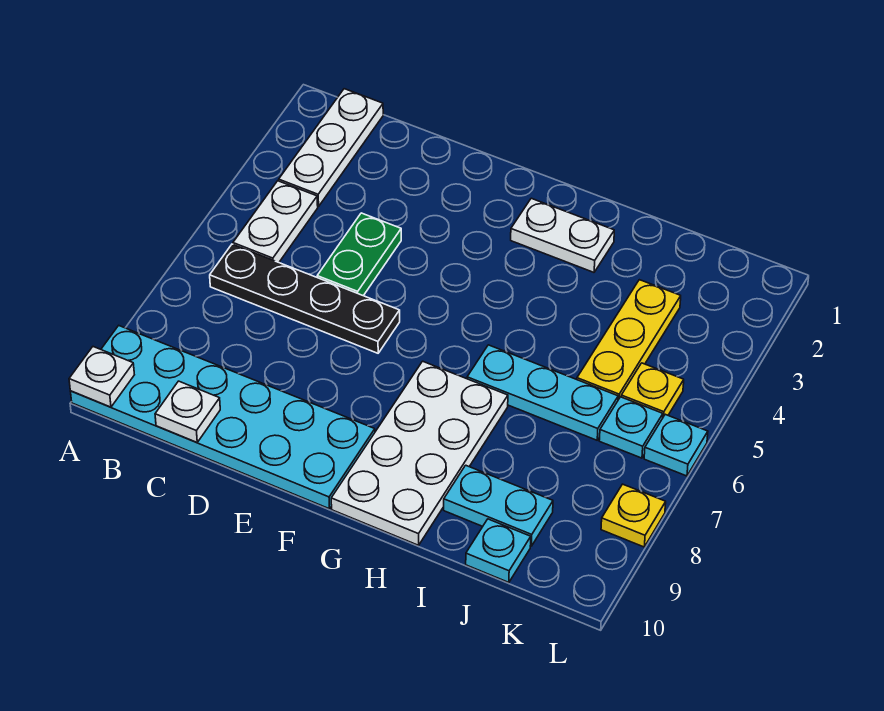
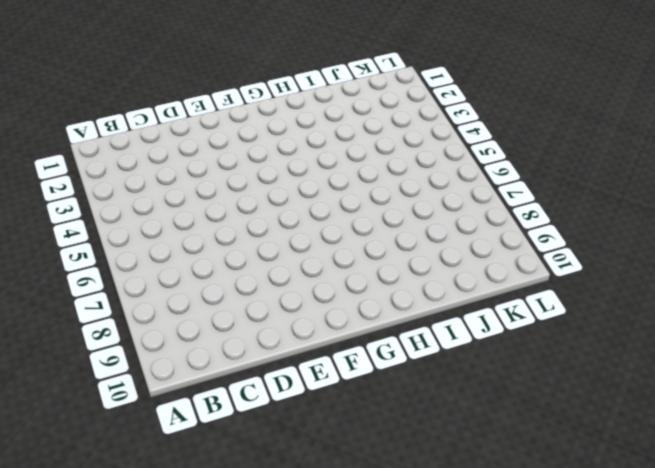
none -> cyan plate A9:F10 level 1
none -> white plate B1:B3 level 1
none -> white plate B4:B5 level 1

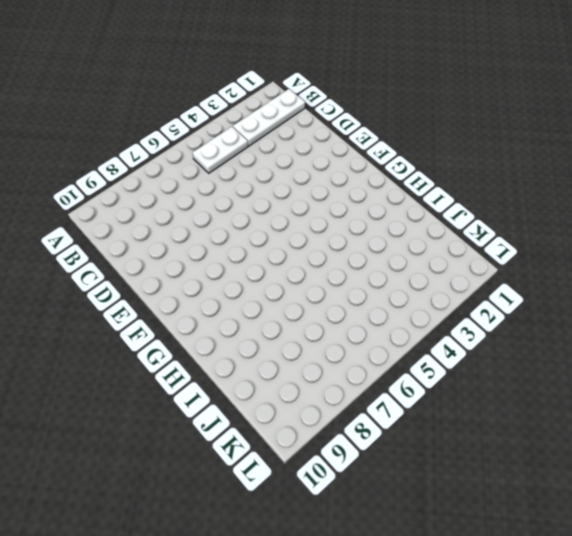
none -> cyan plate A9:F10 level 1
none -> black plate B6:E6 level 1
none -> green plate D4:D5 level 1

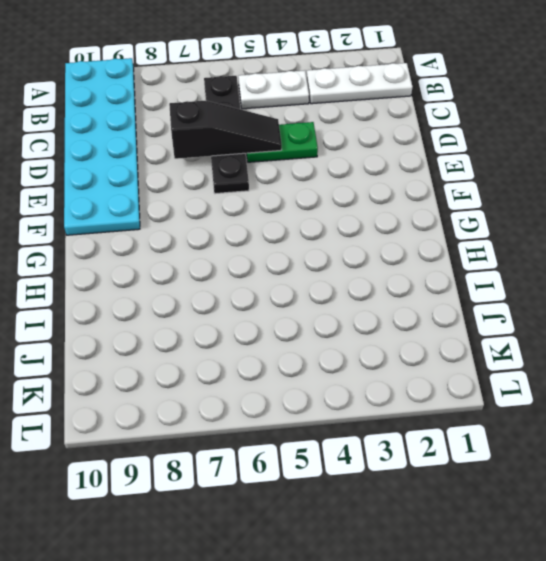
black slope D5:D7 level 2 top 7 -> none
none -> white plate G2:H2 level 1
none -> white plate G7:H10 level 1
none -> cyan plate H6:J6 level 1

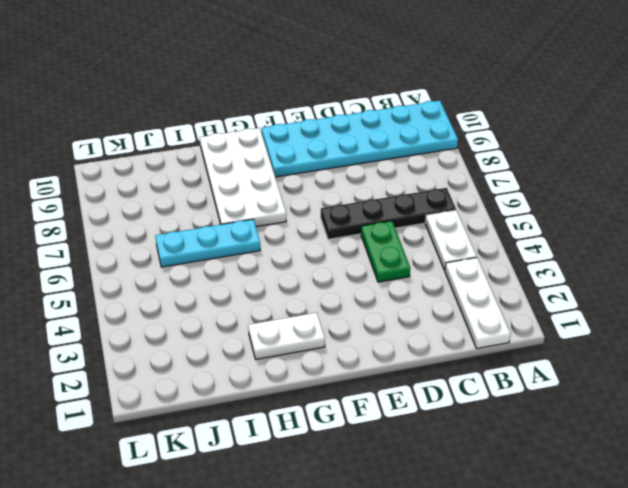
none -> cyan plate I9:J9 level 1
none -> yellow plate J3:J5 level 1
none -> cyan plate J10 level 1

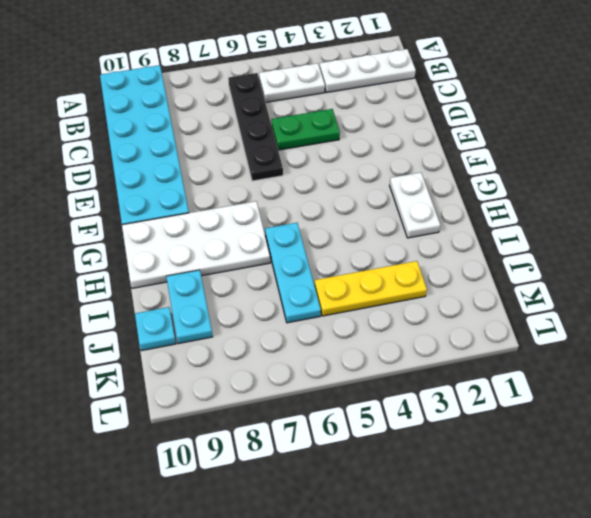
none -> yellow plate K5 level 1
none -> cyan plate K6 level 1
none -> cyan plate L6 level 1

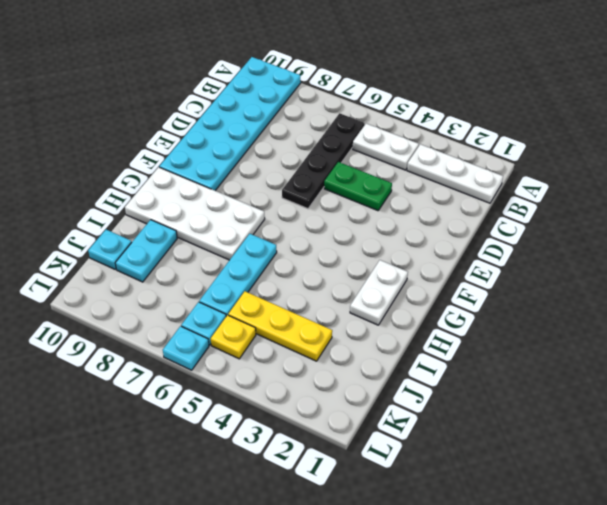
none -> yellow plate L8 level 1
none -> white plate A10 level 2
none -> white plate C10 level 2

